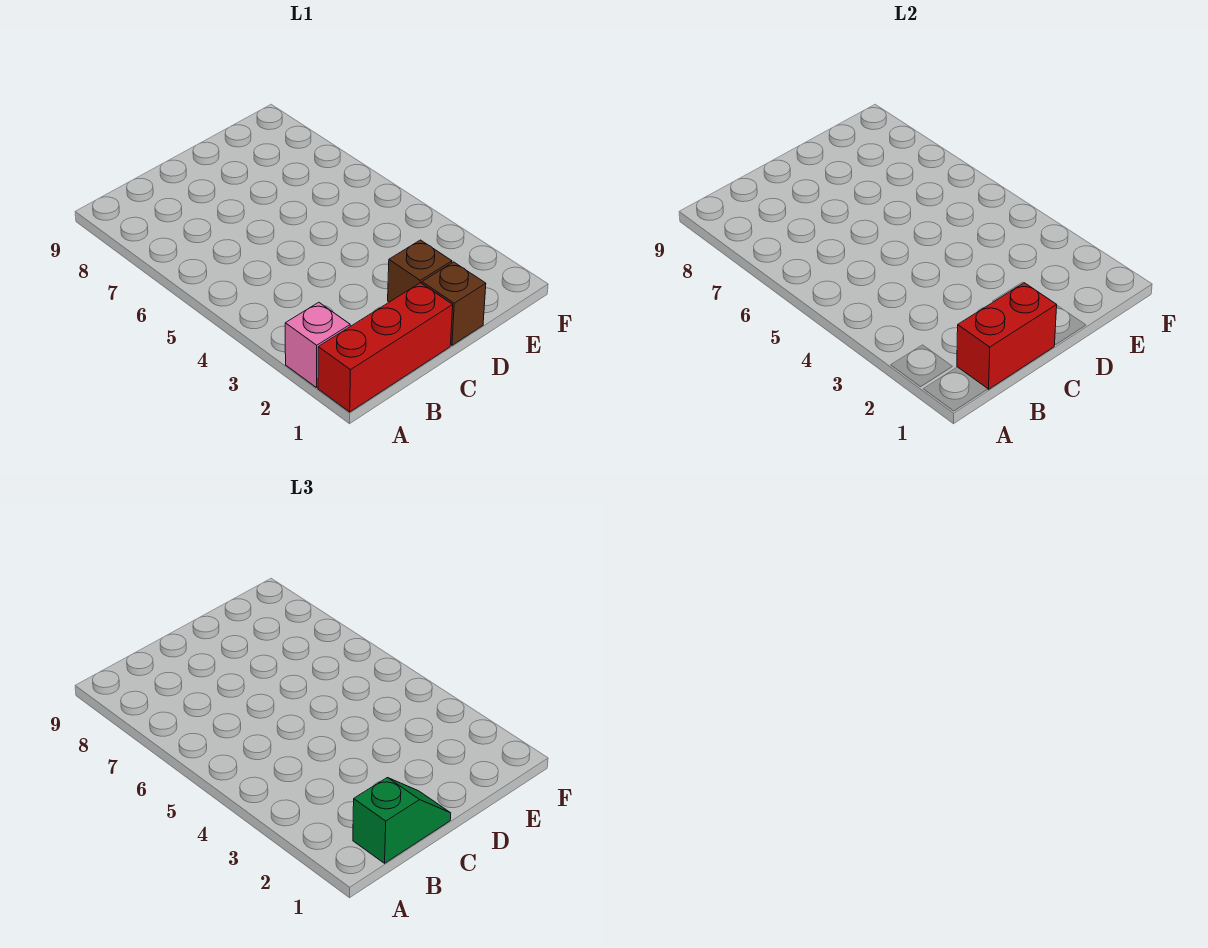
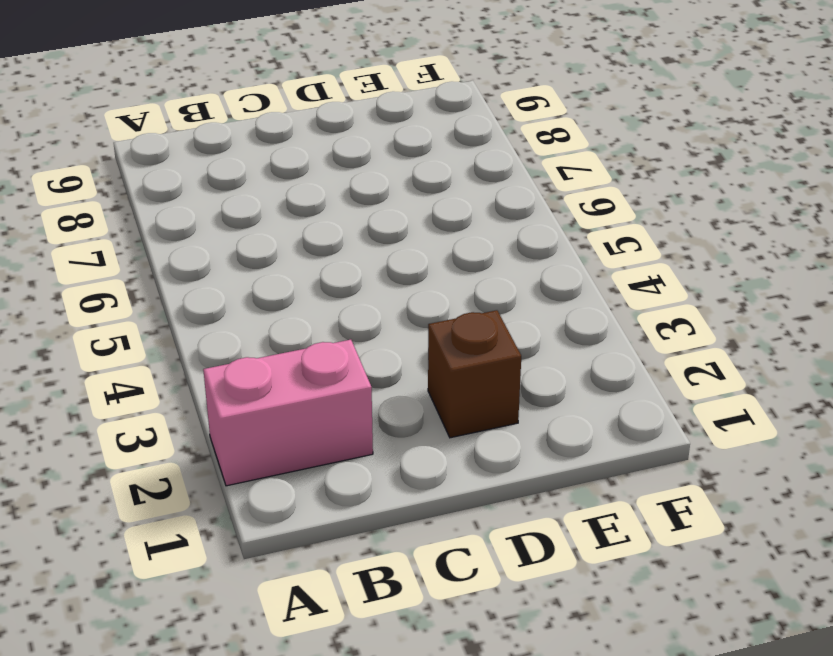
pink brick A2:B2 level 1 -> pink brick A2 level 1
none -> red brick A1:C1 level 1
none -> brown brick D1 level 1

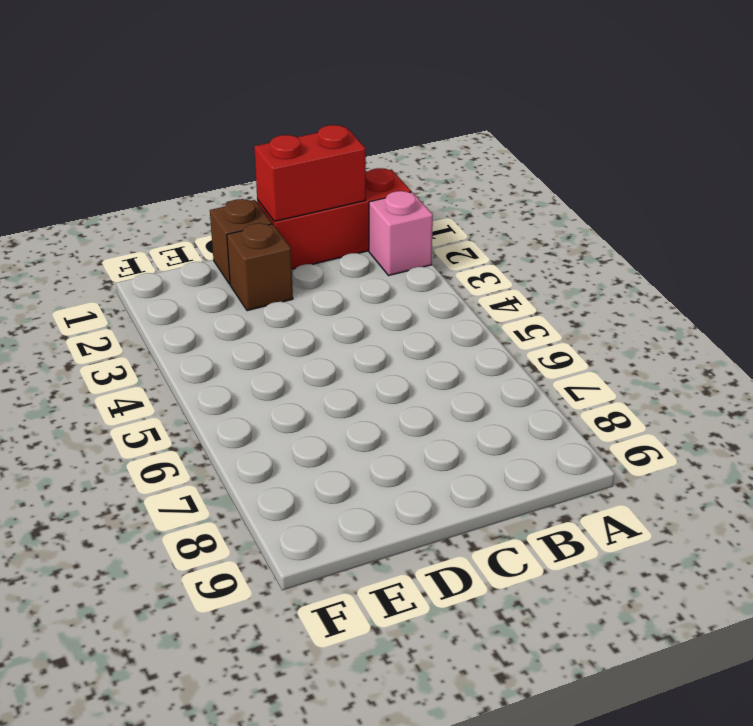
none -> green slope B1:C1 level 3 top B

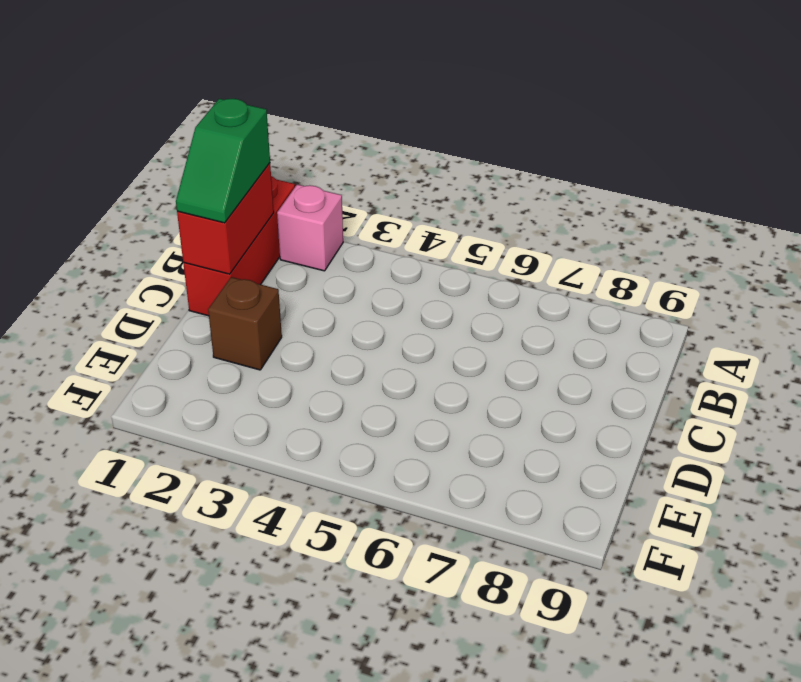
none -> brown brick D1 level 1

